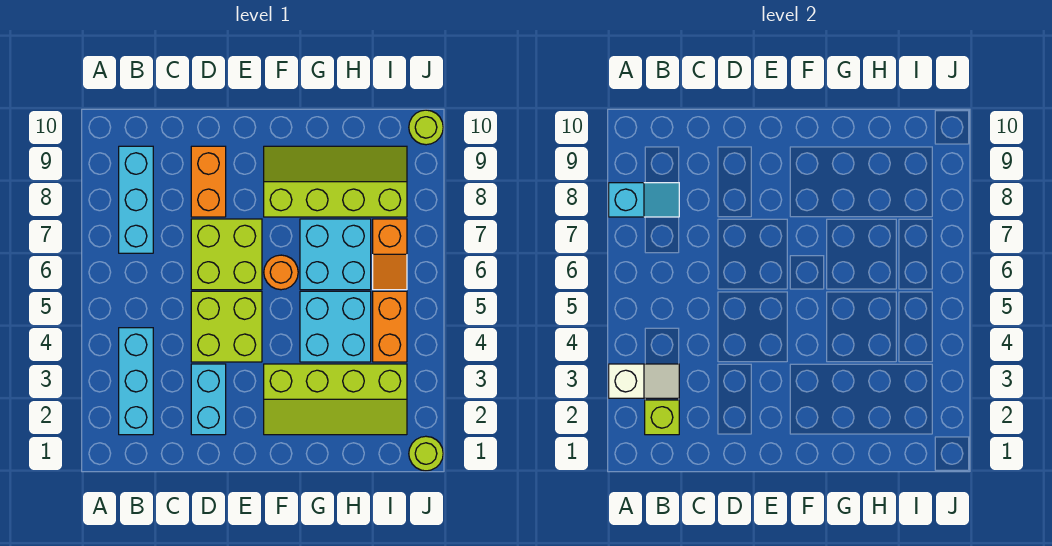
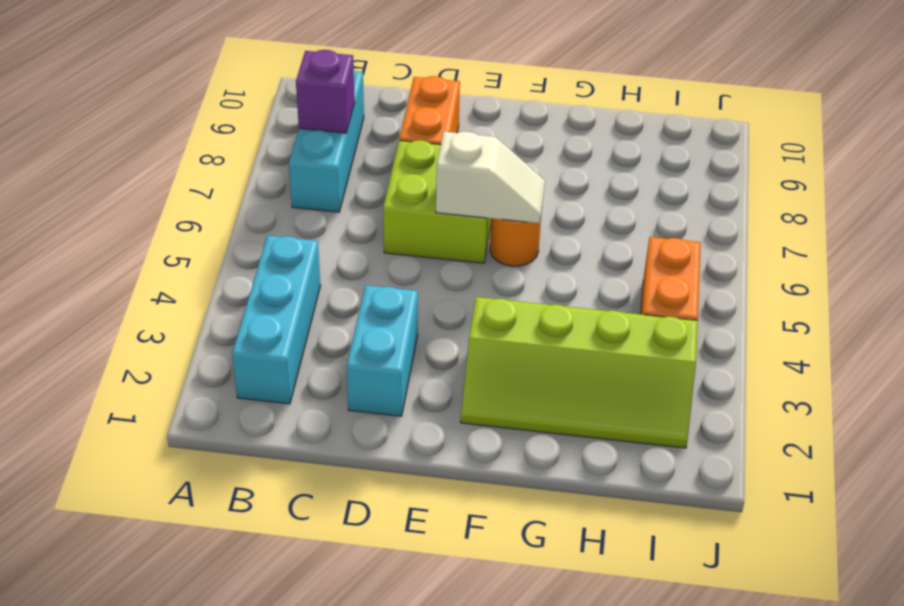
purple brick B8 level 2 -> cyan slope A8:B8 level 2 top A
white slope E6:F6 level 2 top E -> white slope A3:B3 level 2 top A
none -> lime brick D4:E5 level 1
none -> lime slope F8:I9 level 1 top 8
none -> cyan brick G4:H5 level 1

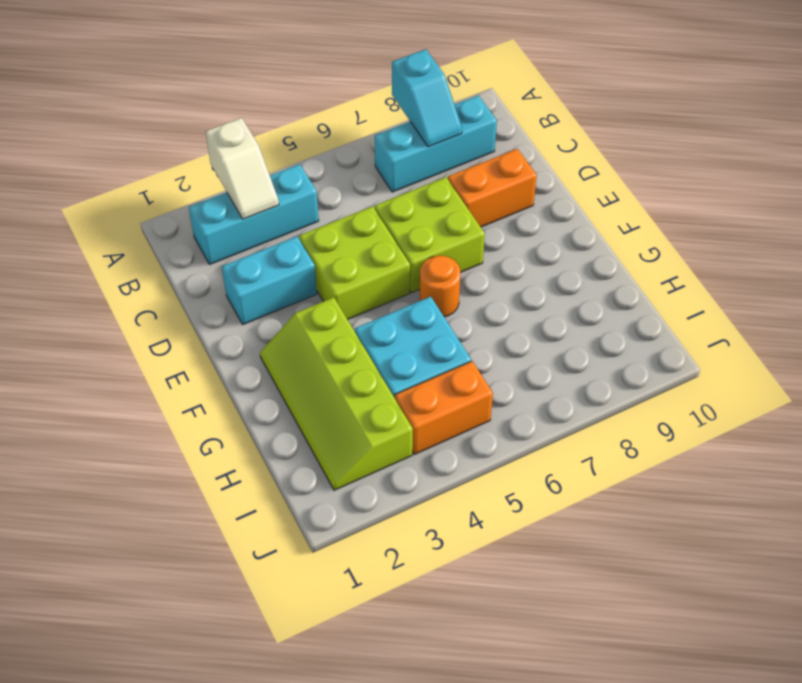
none -> lime slope F8:I9 level 1 top 8
none -> cyan brick G6:H7 level 1
none -> orange slope I6:I7 level 1 top 7

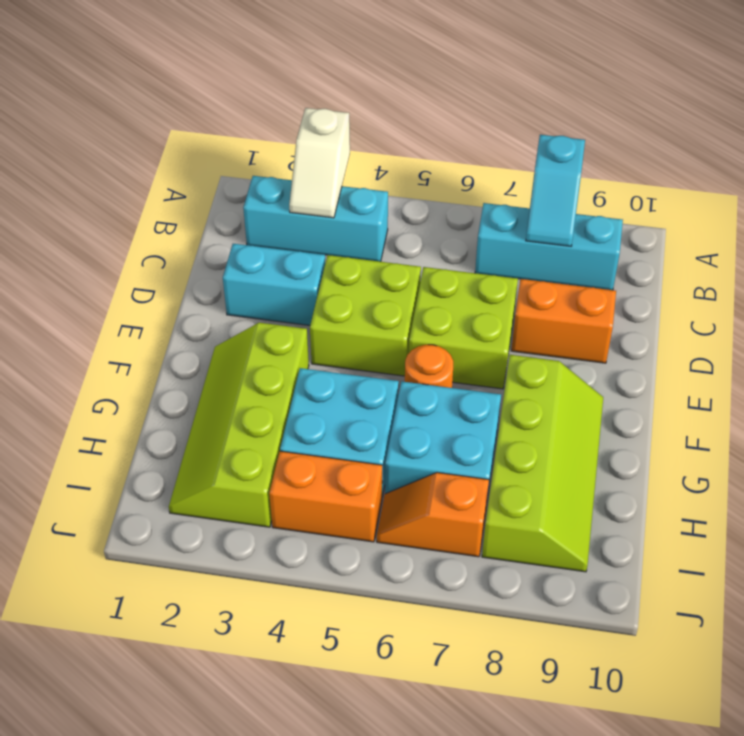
none -> lime round brick J1 level 1
none -> lime round brick J10 level 1
none -> lime brick B2 level 2

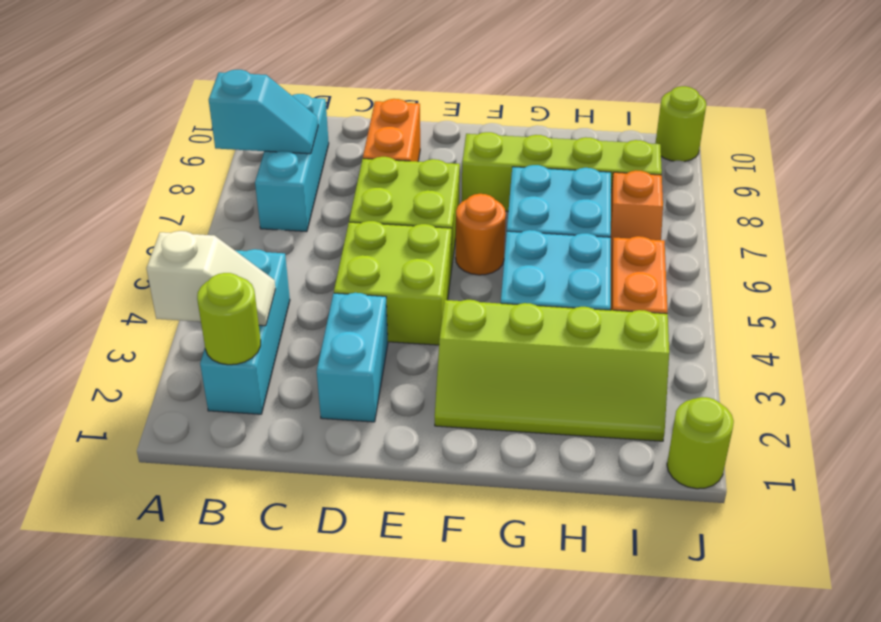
lime round brick B2 level 2 -> lime brick B2 level 2

